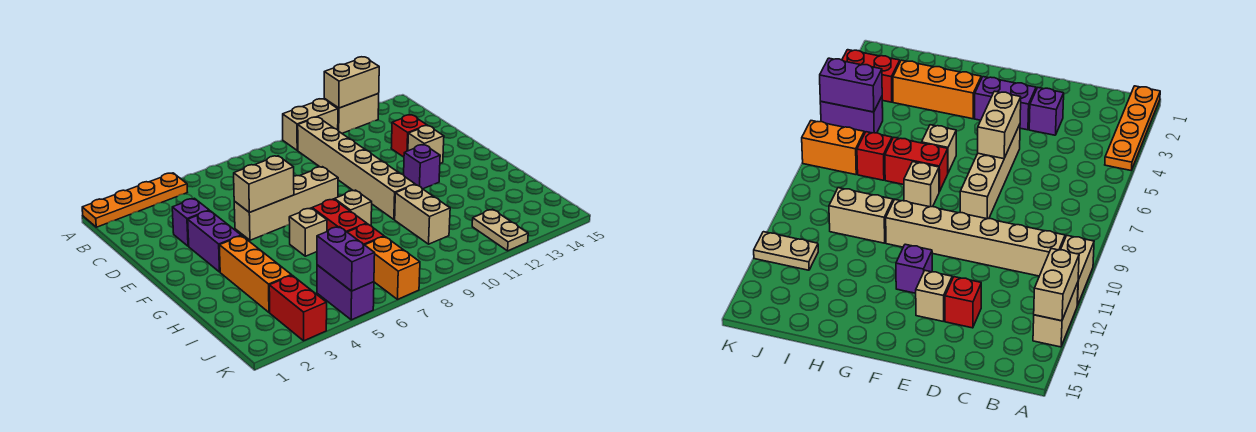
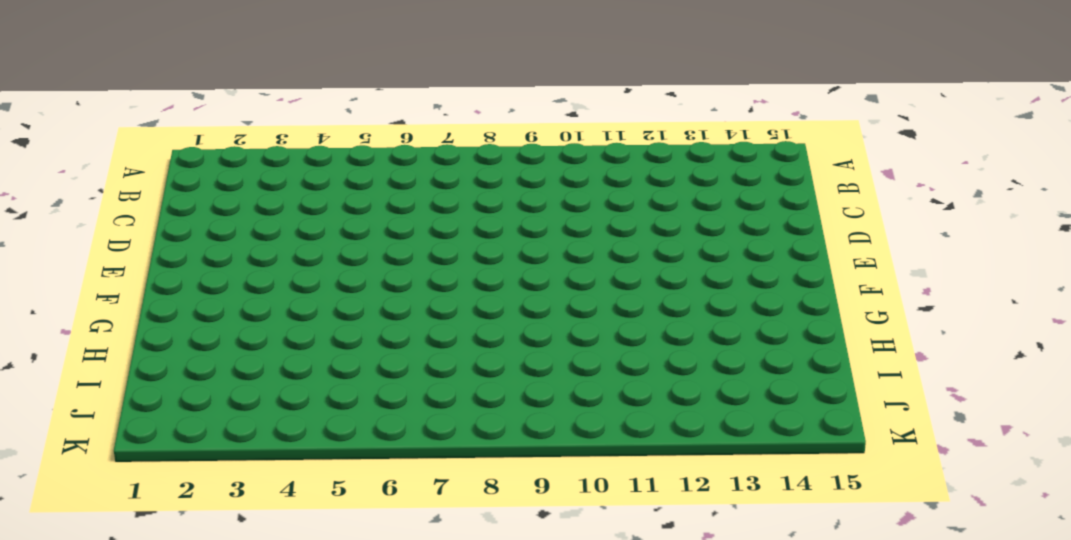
none -> orange plate A1:A4 level 1
none -> tan brick A10:A11 level 1
none -> tan brick A12:A13 level 1

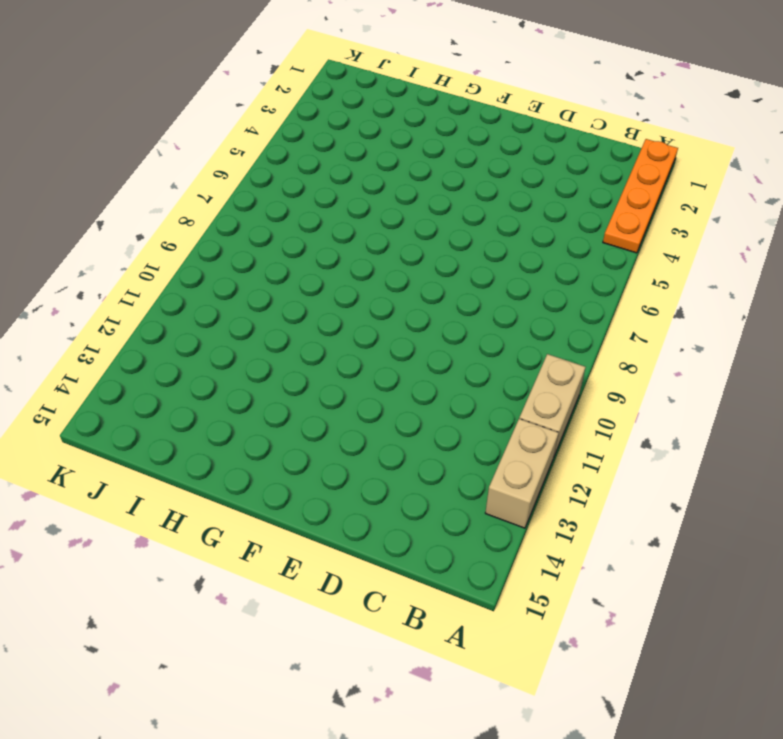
none -> tan brick B10:G10 level 1
none -> purple brick D3 level 1
none -> red brick D13 level 1

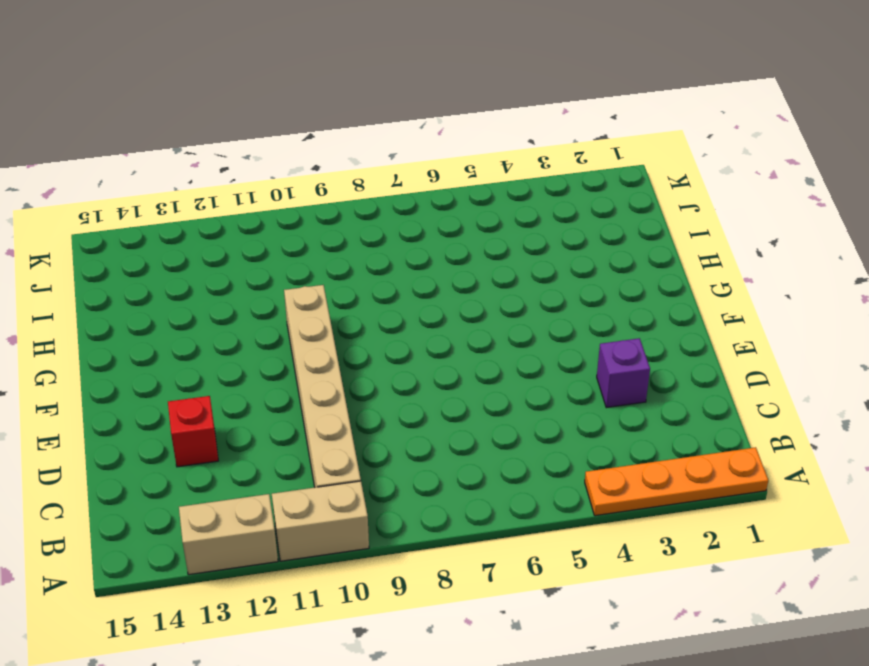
none -> purple brick E3:F3 level 1
none -> tan brick E5:E8 level 1
none -> tan brick E13 level 1

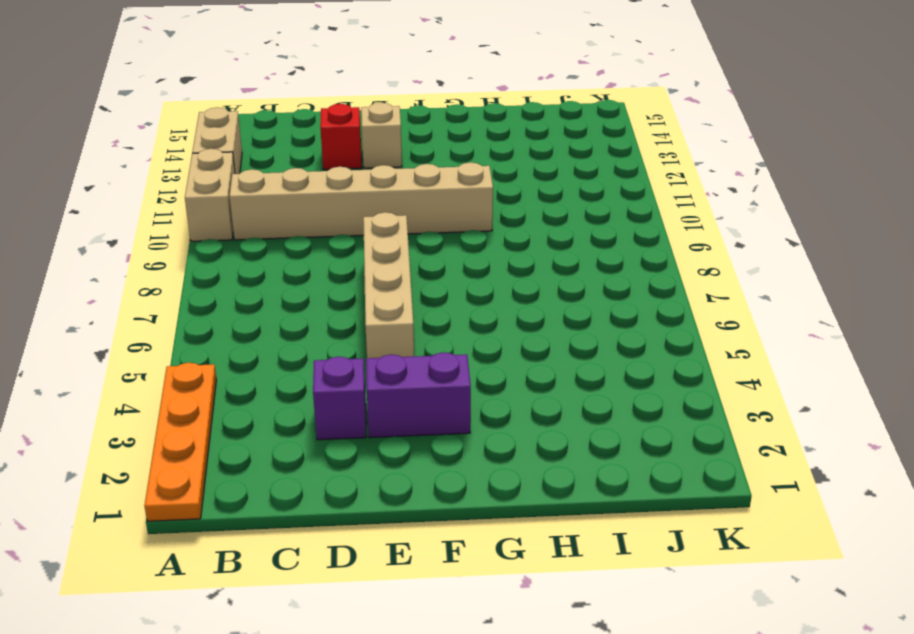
none -> purple brick F12 level 1
none -> orange brick G3:I3 level 1
none -> tan brick G6 level 1

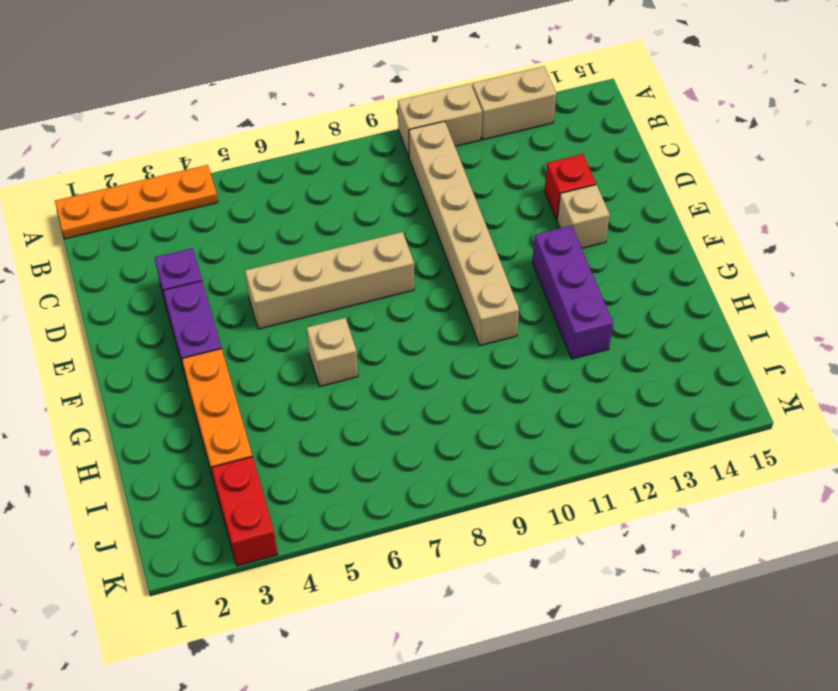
purple brick F12:H12 level 1 -> purple brick F12 level 1
none -> red brick G7:H7 level 1
none -> tan brick G8 level 1
none -> tan brick H10:I10 level 1

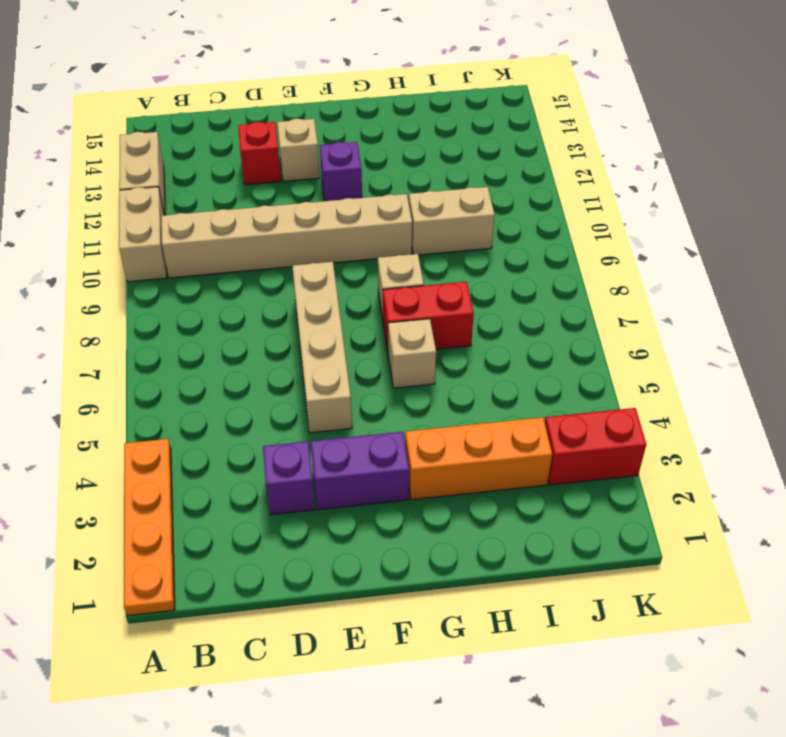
none -> red brick I7 level 1
none -> purple brick J5:K5 level 1
none -> orange brick J7:K7 level 1

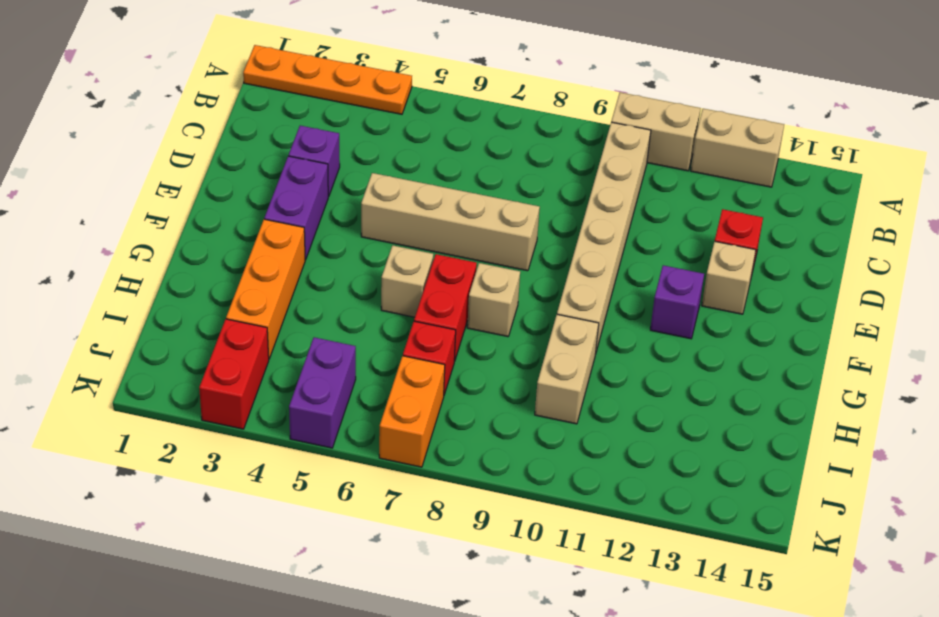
none -> tan plate J12:K12 level 1
none -> tan brick A12:A13 level 2
none -> tan brick E5:E6 level 2

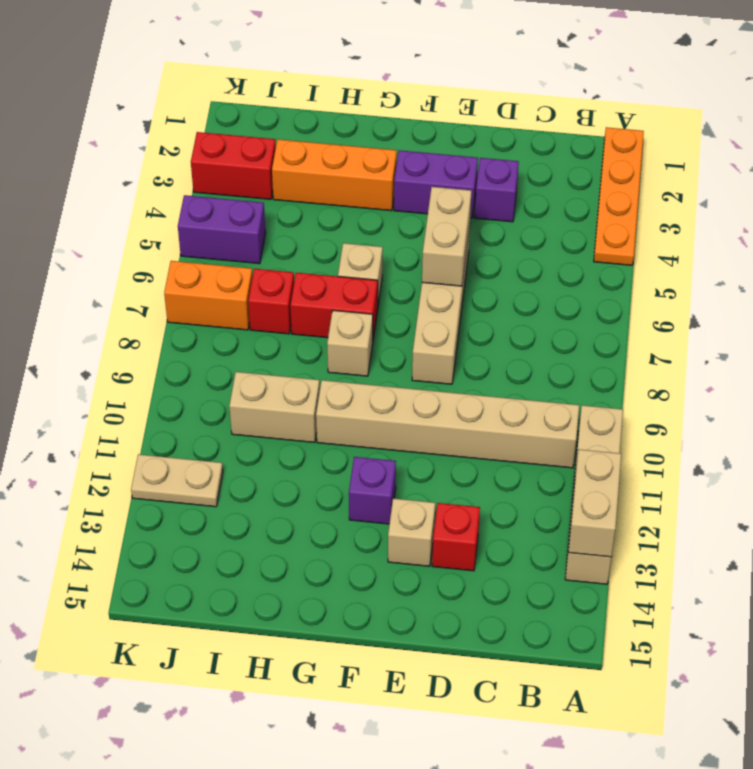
none -> purple brick J5:K5 level 2

